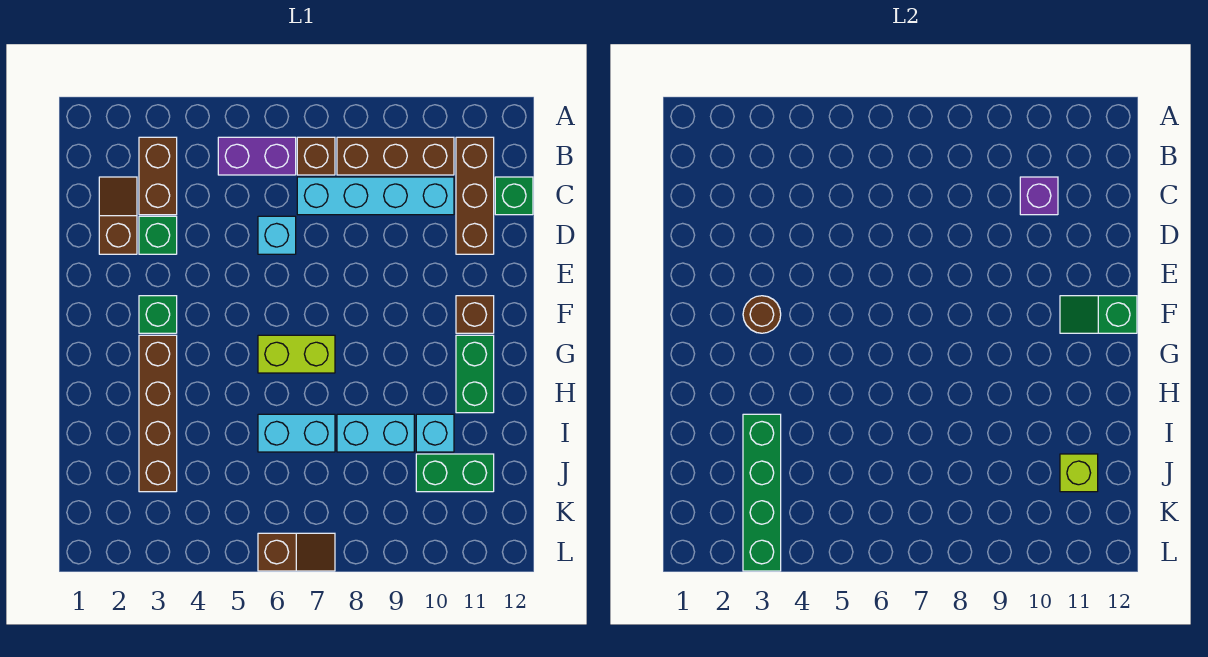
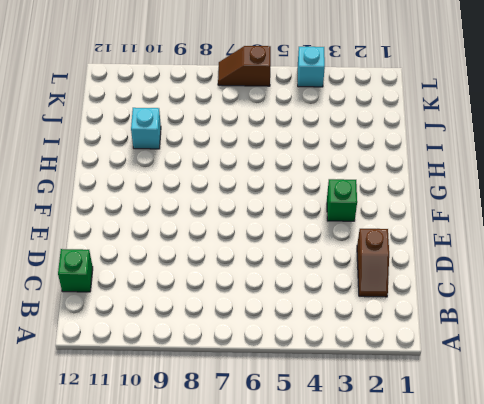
cyan brick L4 level 1 -> cyan brick D6 level 1
none -> brown brick B3:C3 level 1
none -> purple brick B5:B6 level 1
none -> brown brick B7 level 1

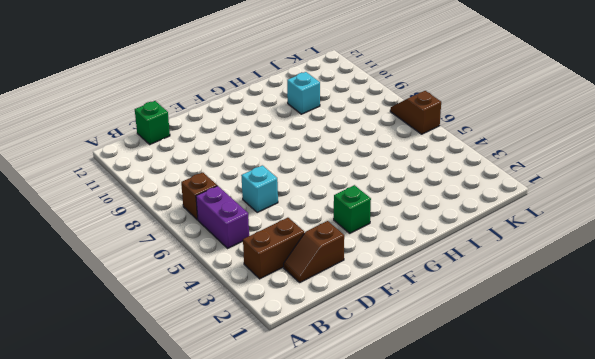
none -> brown brick B8:B10 level 1
none -> brown brick B11:D11 level 1
none -> cyan brick C7:C10 level 1

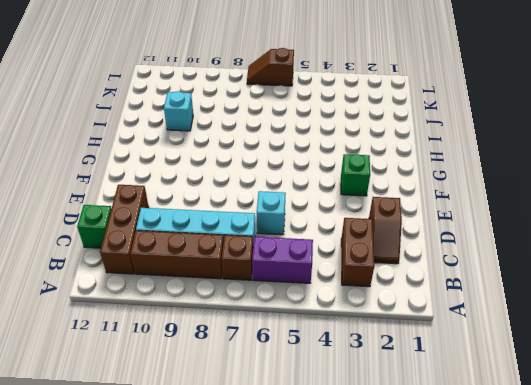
none -> green brick D3 level 1
none -> brown brick F11 level 1
none -> brown brick G3:J3 level 1

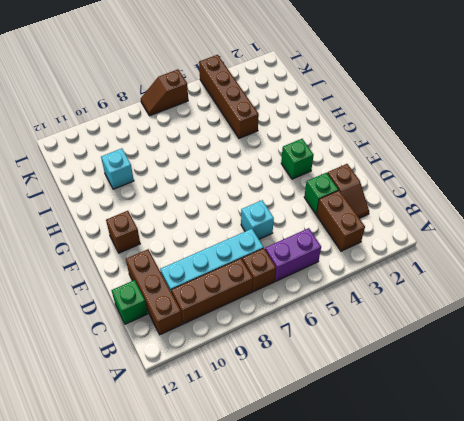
brown brick I4:L4 level 1 -> brown brick G3:J3 level 1
none -> lime brick G6:G7 level 1
none -> green brick G11:H11 level 1
none -> cyan brick I6:I7 level 1

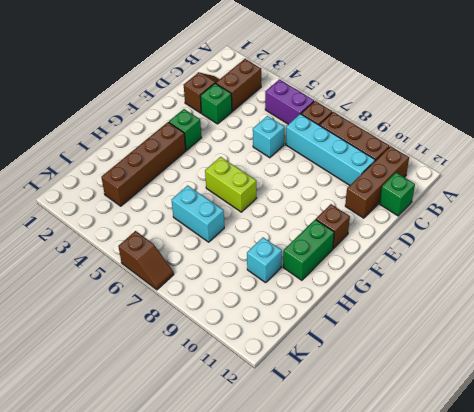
none -> cyan brick I8:I9 level 1
none -> green brick J10:J11 level 1
none -> purple brick C10 level 2

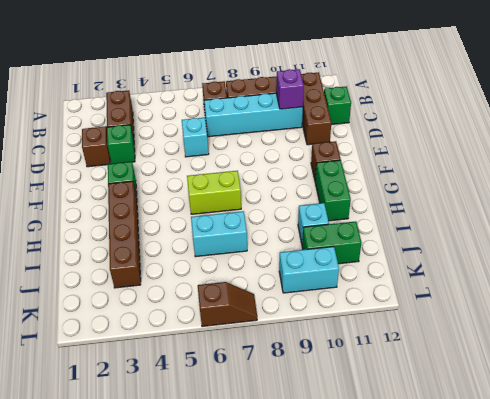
cyan brick K9:K10 level 1 -> cyan brick I8:I9 level 1
none -> purple brick B5:B6 level 1
none -> brown round brick F3 level 2
none -> green slope F11:F12 level 2 top 12

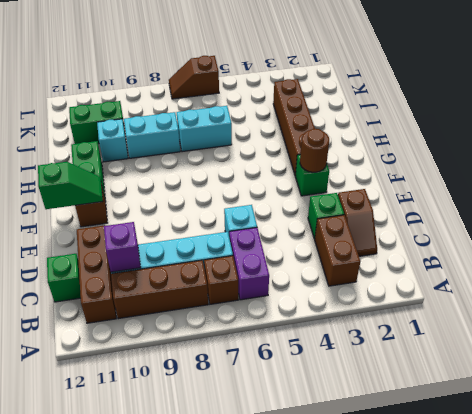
purple brick B6:C6 level 1 -> purple brick B5:B6 level 1
none -> lime brick G6:G7 level 1
none -> green brick I3:L3 level 2
none -> lime brick J11 level 2

